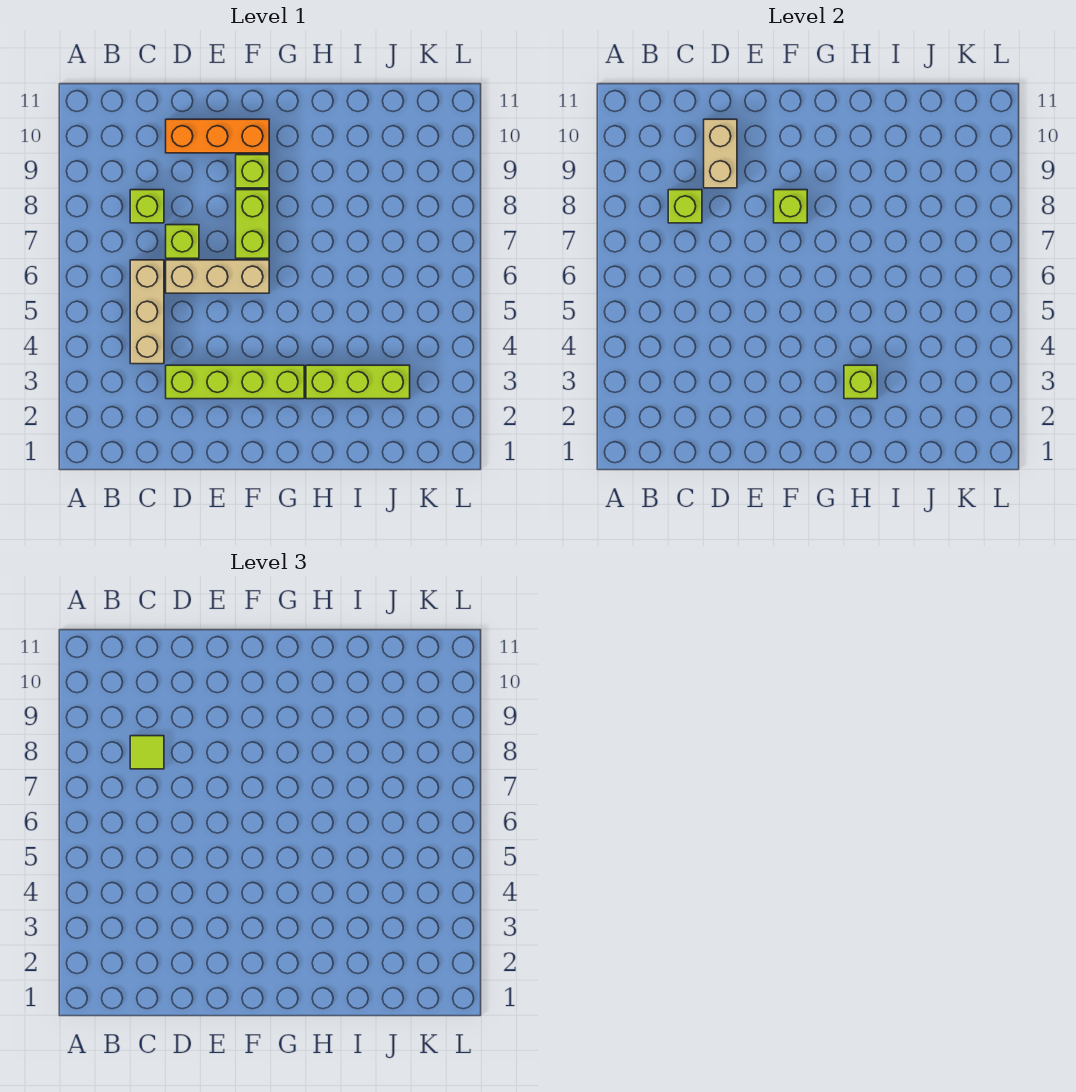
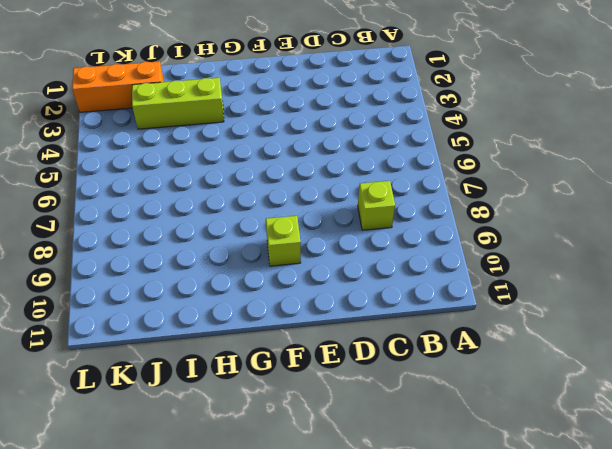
orange brick J2:L2 level 1 -> orange brick D10:F10 level 1
none -> tan brick C4:C6 level 1
none -> lime brick D3:G3 level 1
none -> tan brick D6:F6 level 1

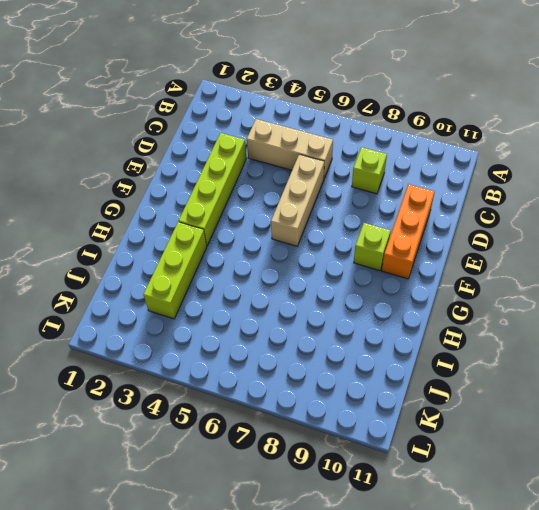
none -> lime brick D7 level 1
none -> lime brick F7:F8 level 1
none -> lime brick C8 level 2

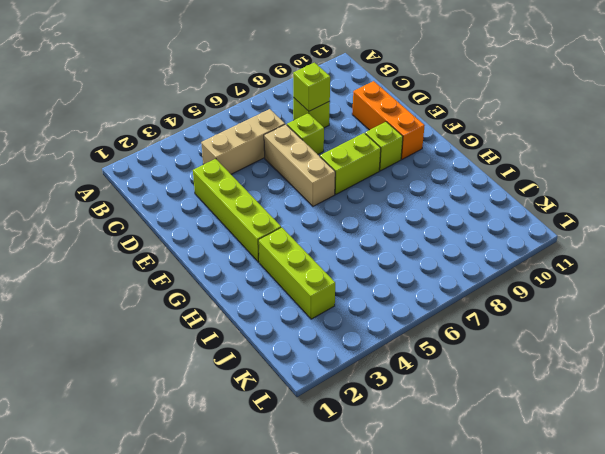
none -> tan brick D9:D10 level 2
none -> lime brick F8 level 2
none -> lime brick H3 level 2

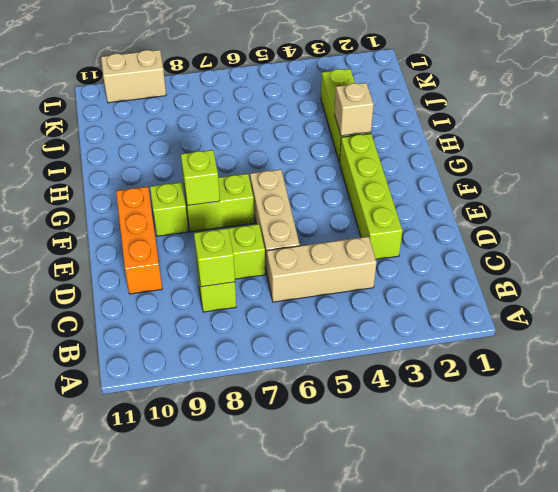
tan brick H3 level 2 -> lime brick H3 level 2
tan brick L9:L10 level 1 -> tan brick D9:D10 level 2
none -> lime tile C8 level 3

